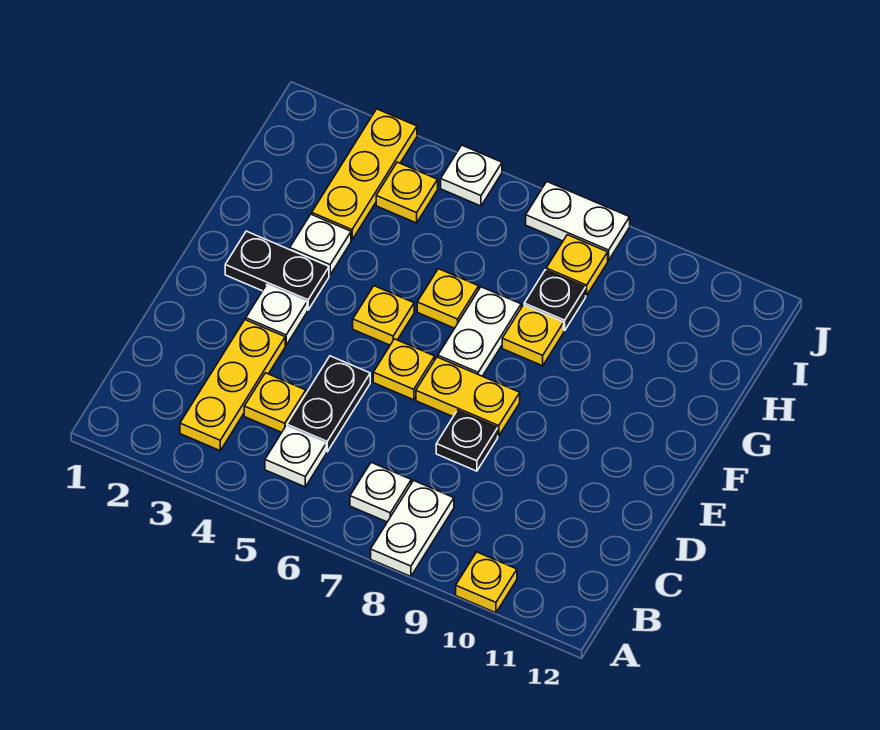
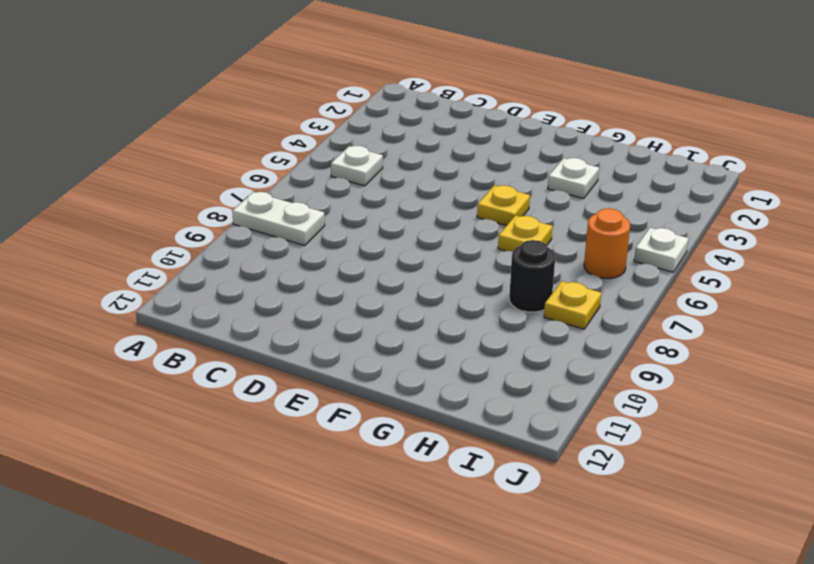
black round brick H8 level 1 -> black plate H8 level 1
orange round brick I6 level 1 -> none
none -> yellow plate A10 level 1
none -> yellow plate B3:D3 level 1
none -> white plate B7 level 1

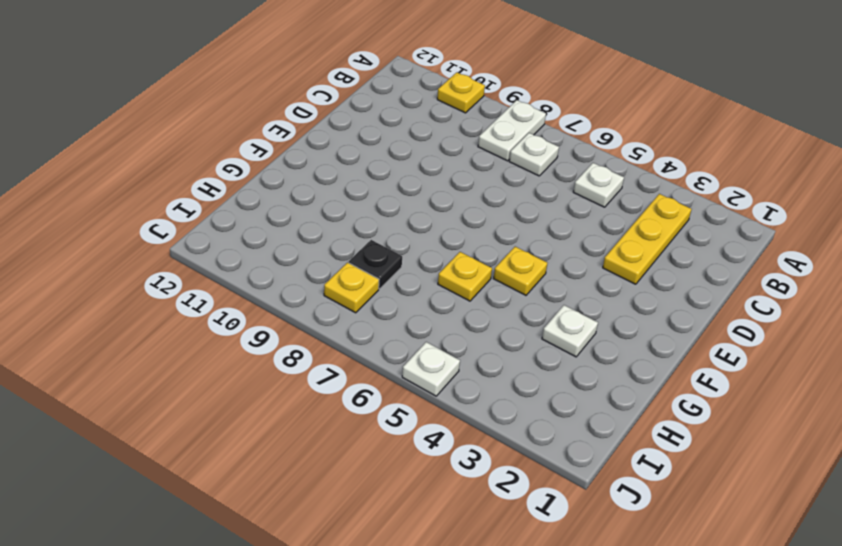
none -> yellow plate C4 level 1
none -> black plate C5:D5 level 1
none -> black plate D8 level 1

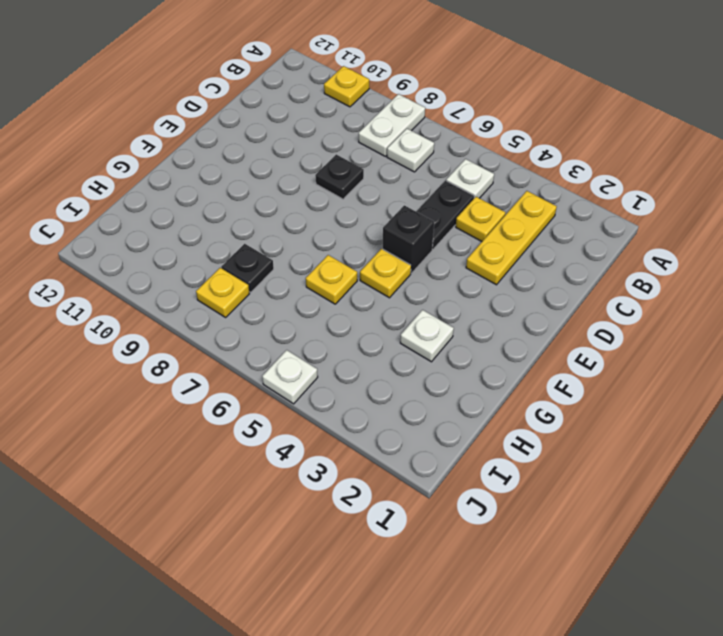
black brick E5 level 1 -> none
none -> white plate E3 level 1
none -> yellow plate E6 level 1
none -> yellow plate E7:E8 level 1

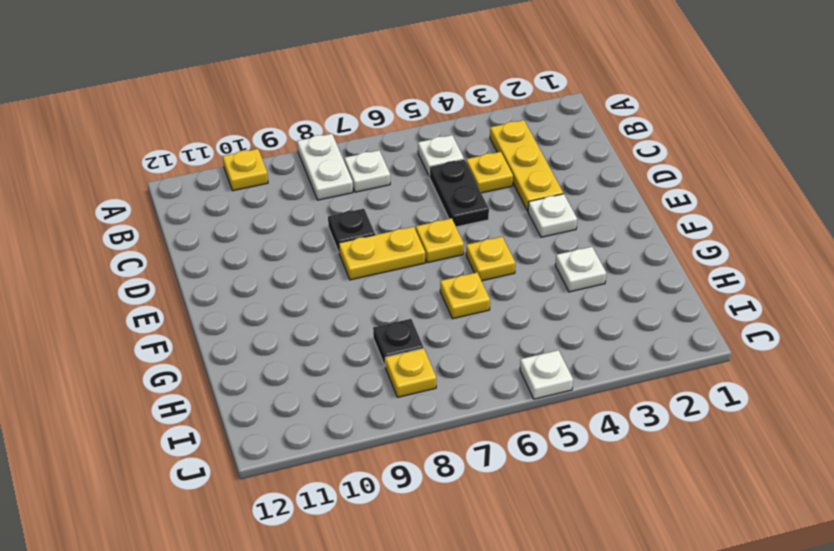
none -> black plate F2:F3 level 1
none -> white plate F7:G7 level 1
none -> yellow plate G8 level 1

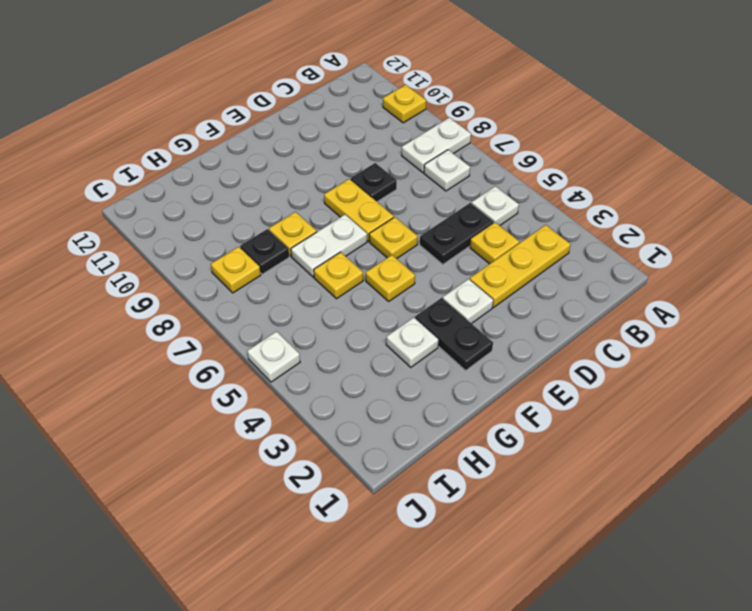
none -> yellow plate H3:J3 level 1
none -> yellow plate I4 level 1
none -> white plate J7:J8 level 1

